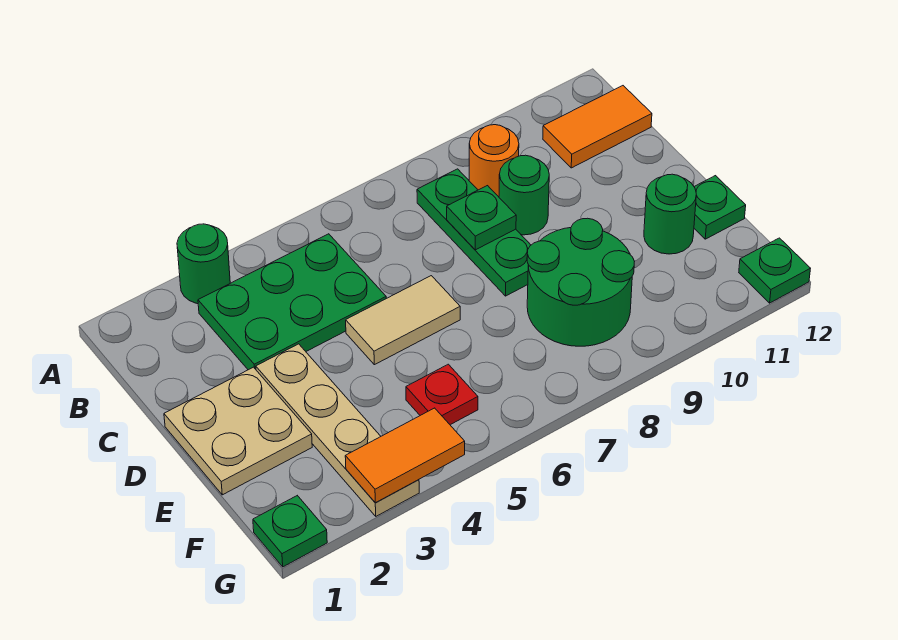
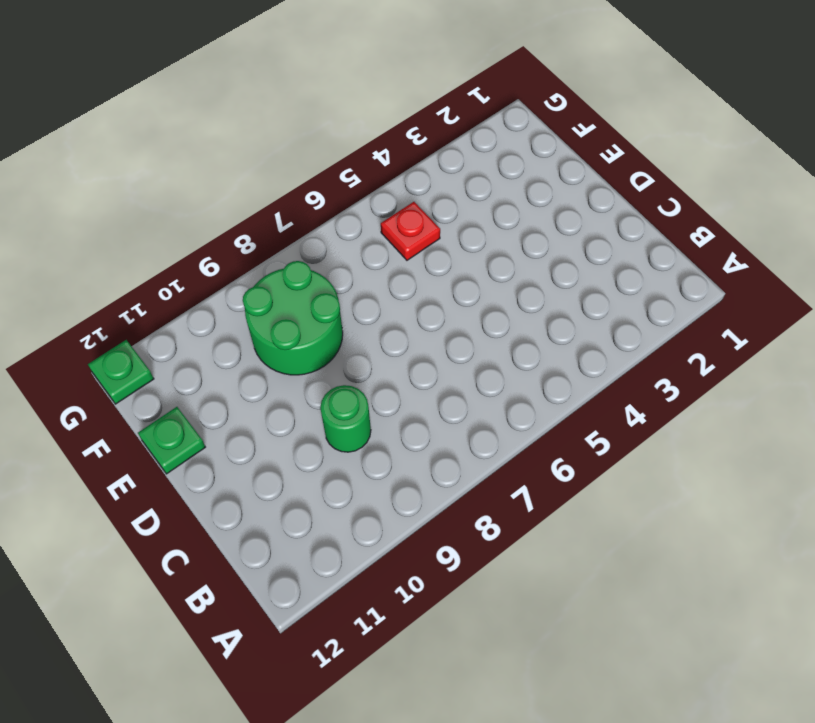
none -> green round brick A3 level 1
none -> green plate B3:C5 level 1
none -> green plate B8:D8 level 1

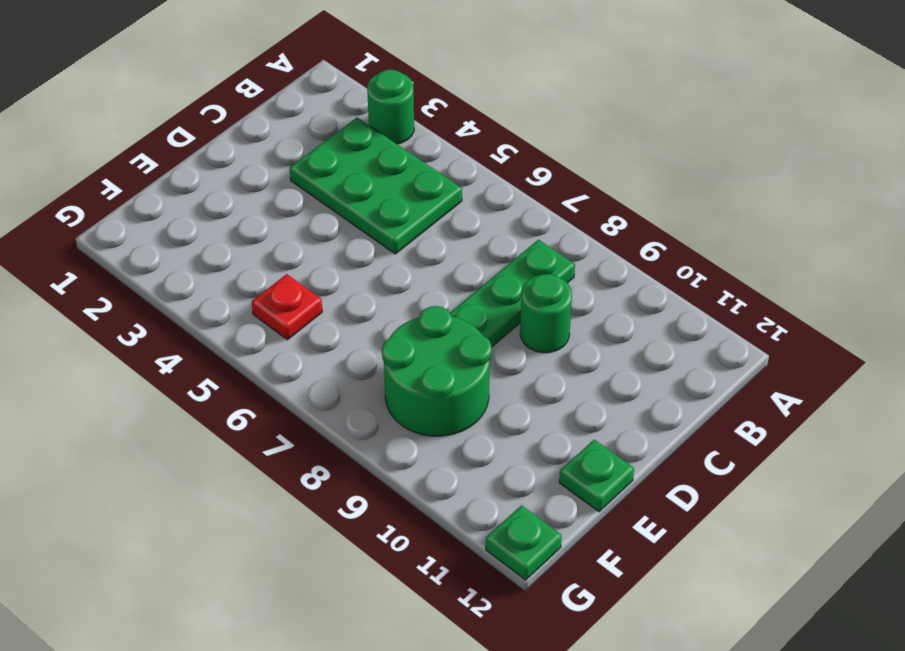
none -> orange round brick B9 level 1
none -> orange tile B11:B12 level 1
none -> tan plate D1:E2 level 1

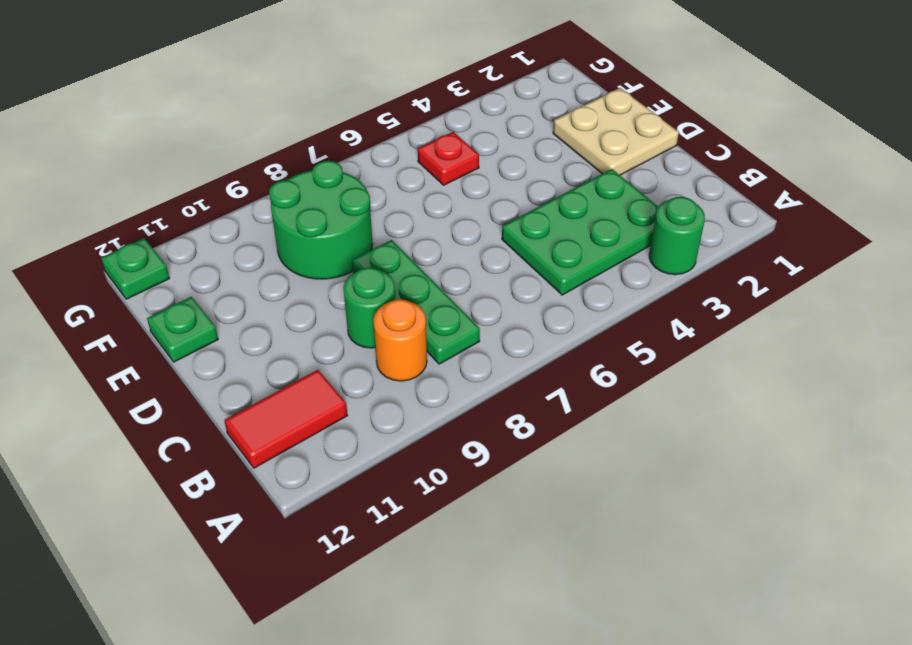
red tile B11:B12 level 1 -> orange tile B11:B12 level 1
none -> tan plate D3:G3 level 1
none -> tan tile D5:D6 level 1
none -> green round brick E11 level 1

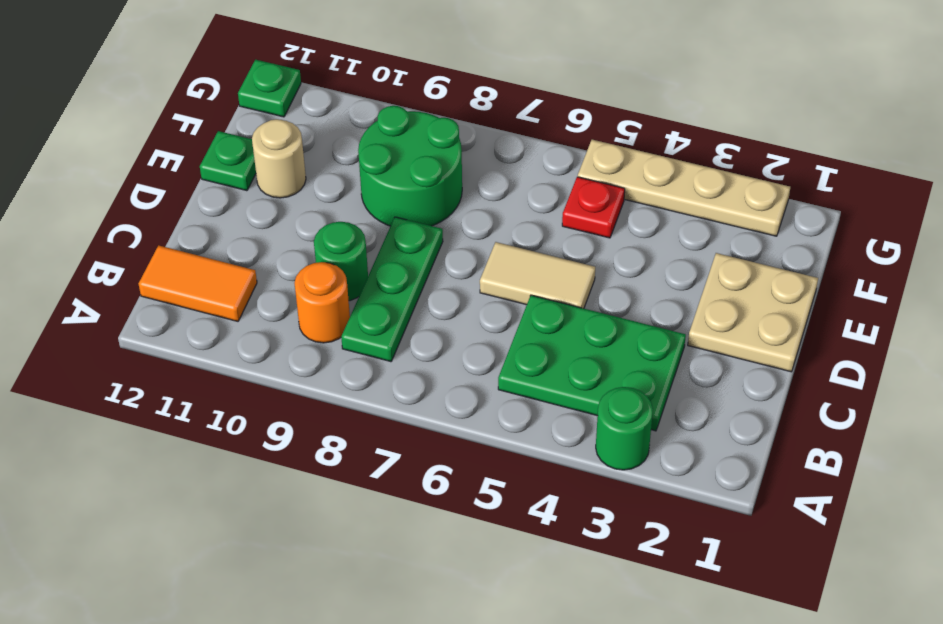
tan round brick E11 level 1 -> green round brick E11 level 1
tan plate G2:G5 level 1 -> tan plate D3:G3 level 1
none -> green plate G1 level 1
none -> green plate C8 level 2
none -> orange tile G3:G4 level 2

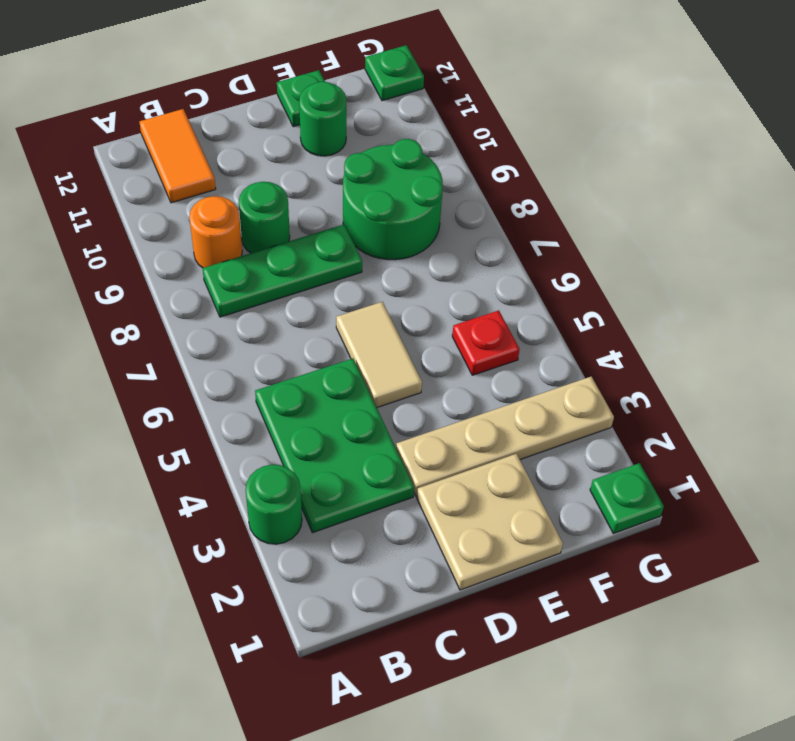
none -> green plate C8 level 2
none -> orange tile G3:G4 level 2

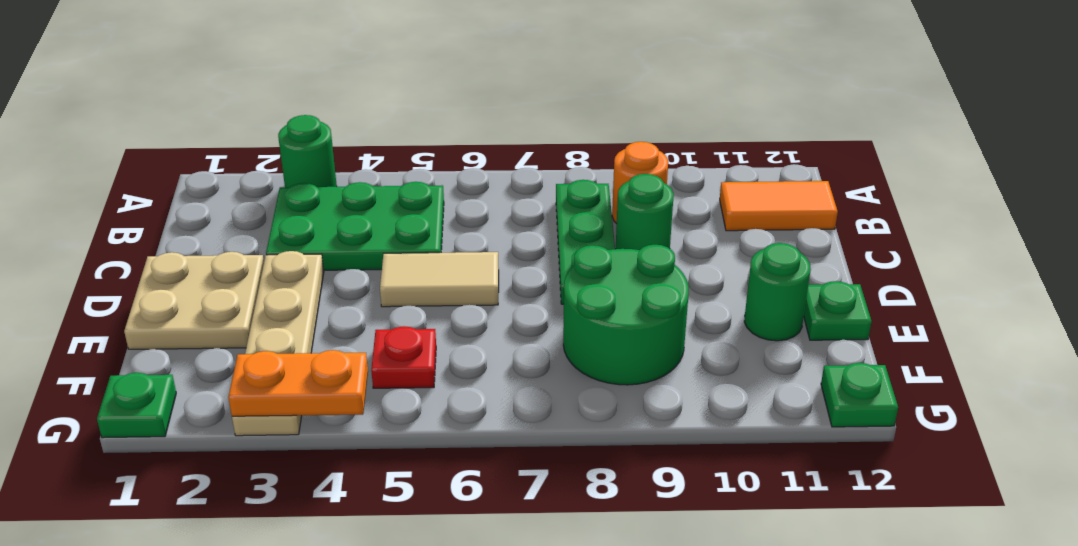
orange plate G3:G4 level 2 -> orange tile G3:G4 level 2
none -> green plate C8 level 2

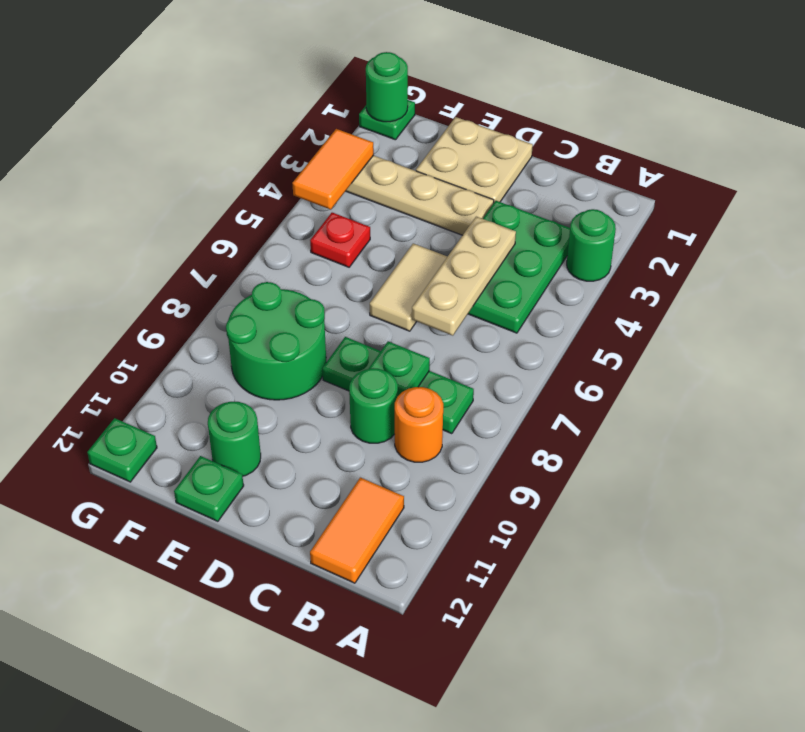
tan plate C4:C6 level 2 -> none
green round brick G1 level 2 -> none

